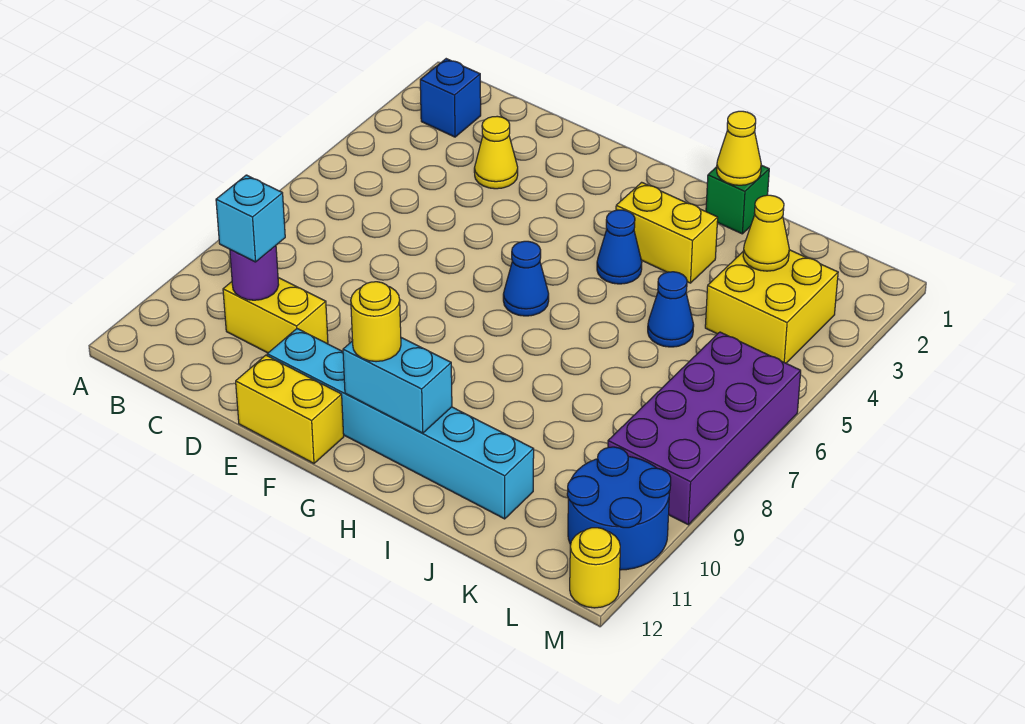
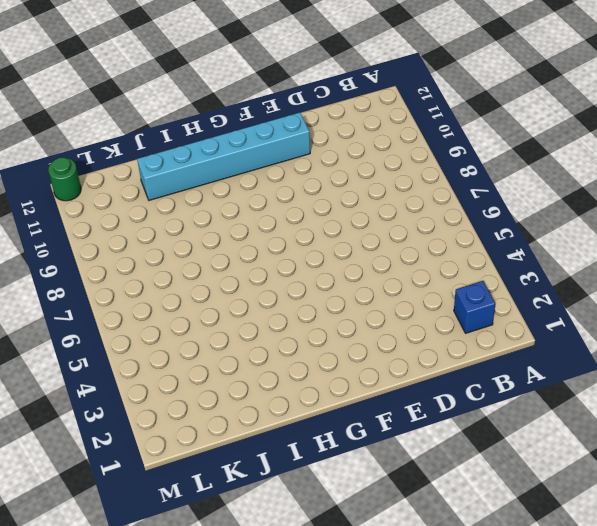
green round brick M12 level 1 -> yellow round brick M12 level 1
none -> yellow brick C10:D10 level 1
none -> yellow cone D3 level 1
none -> yellow brick E12:F12 level 1

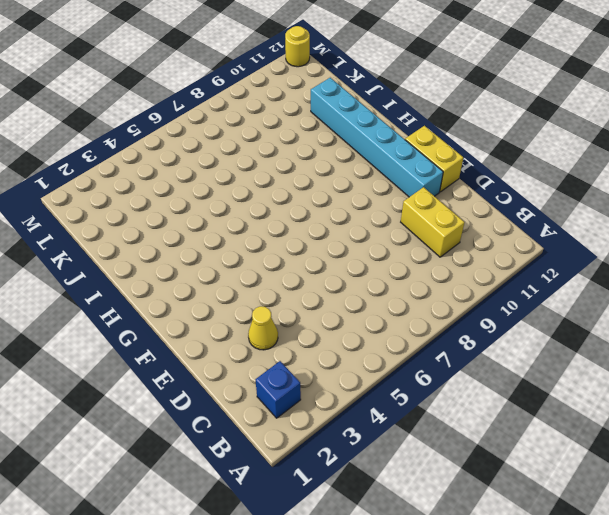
none -> blue cone G6 level 1
none -> yellow brick H3:I3 level 1
none -> blue cone H4 level 1

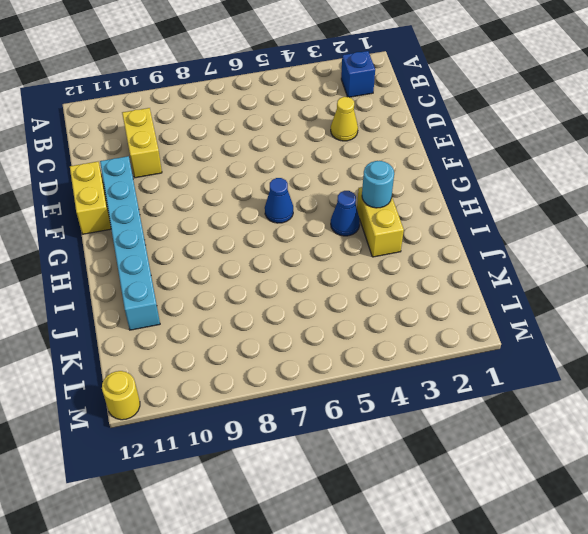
cyan round brick H3 level 2 -> none
none -> green brick I1 level 1
none -> blue cone J5 level 1
none -> yellow brick K3:L4 level 1

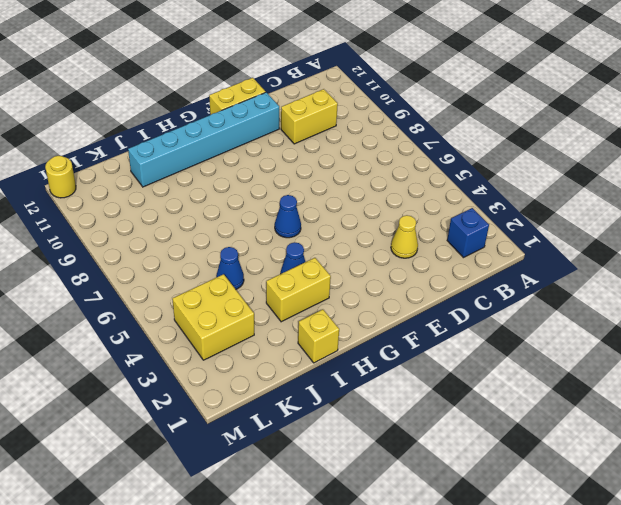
yellow brick I1 level 1 -> green brick I1 level 1
none -> purple brick L6:M9 level 1
none -> blue round brick L10:M11 level 1
none -> purple round brick C10 level 2

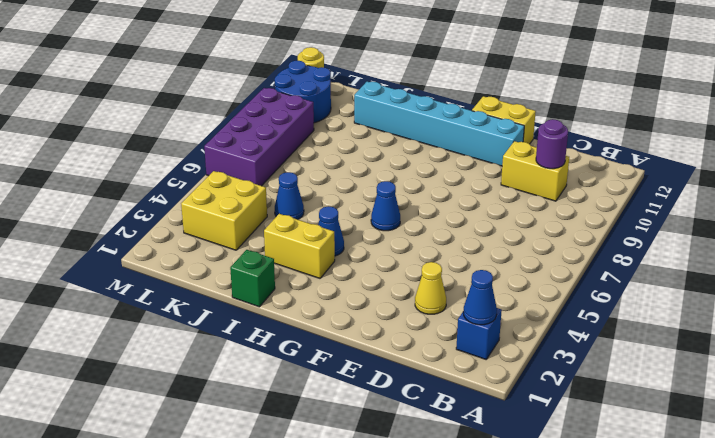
blue cone B2 level 2 -> none
none -> cyan brick G11:H11 level 2
none -> yellow cone I1 level 2
none -> yellow cone K3 level 2

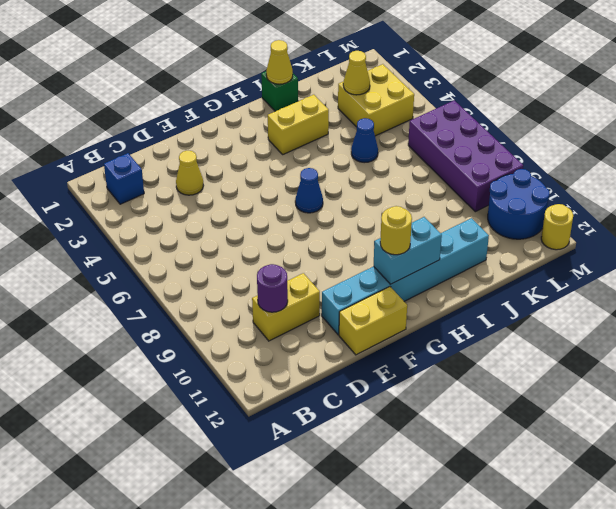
none -> blue cone H4 level 1
none -> cyan brick C10 level 3

